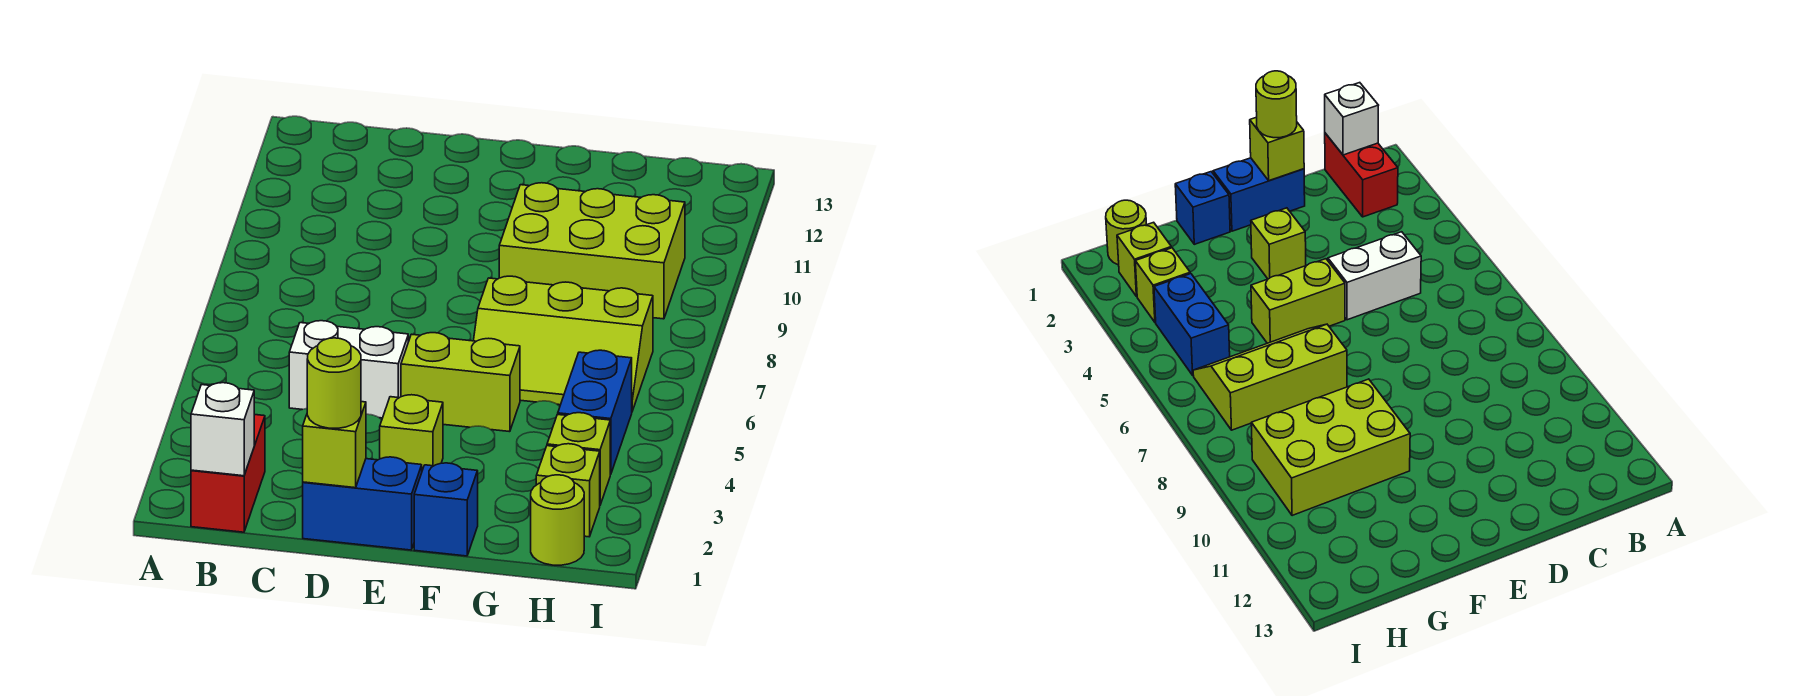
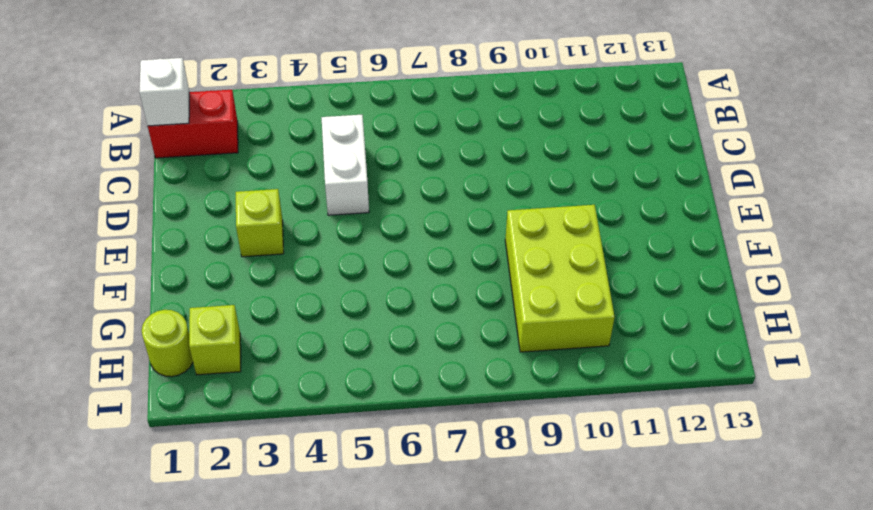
none -> blue brick D1:E1 level 1
none -> lime brick E5:F5 level 1
none -> blue brick F1 level 1

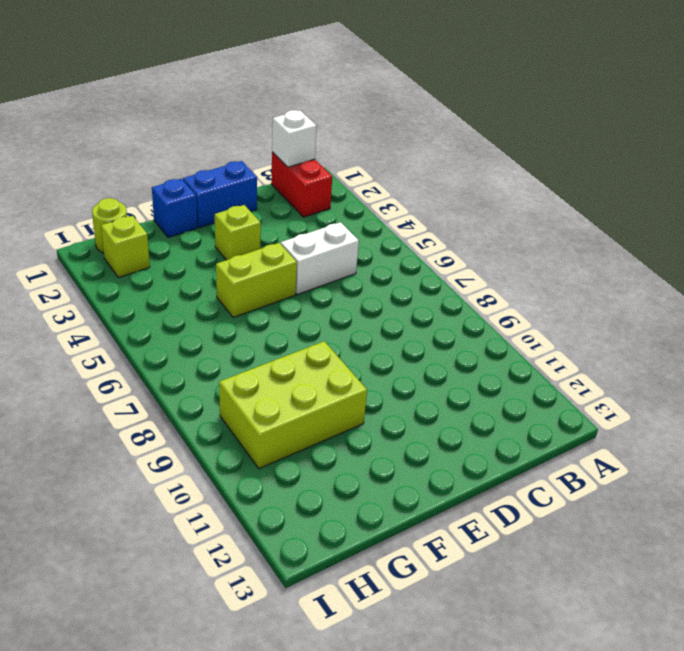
none -> lime slope F6:H7 level 1 top 7
none -> lime brick H3 level 1
none -> blue brick H4:H5 level 1

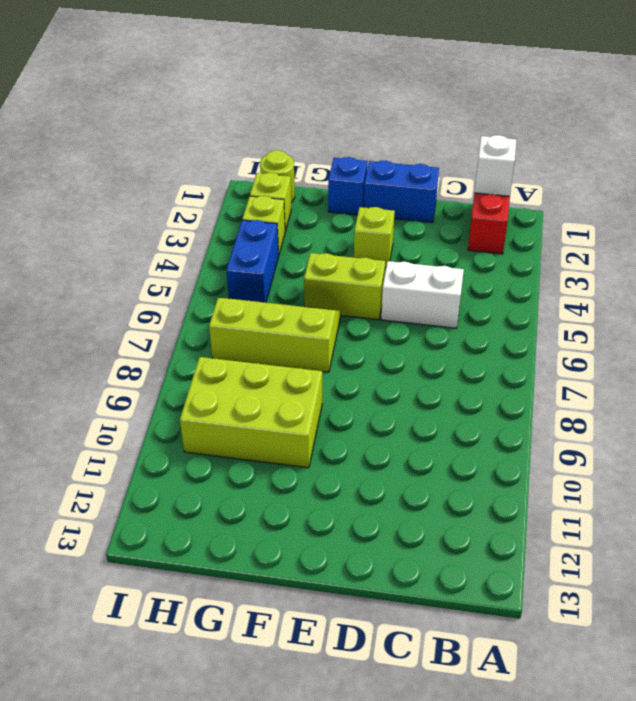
none -> lime brick D1 level 2
none -> lime round brick D1 level 3

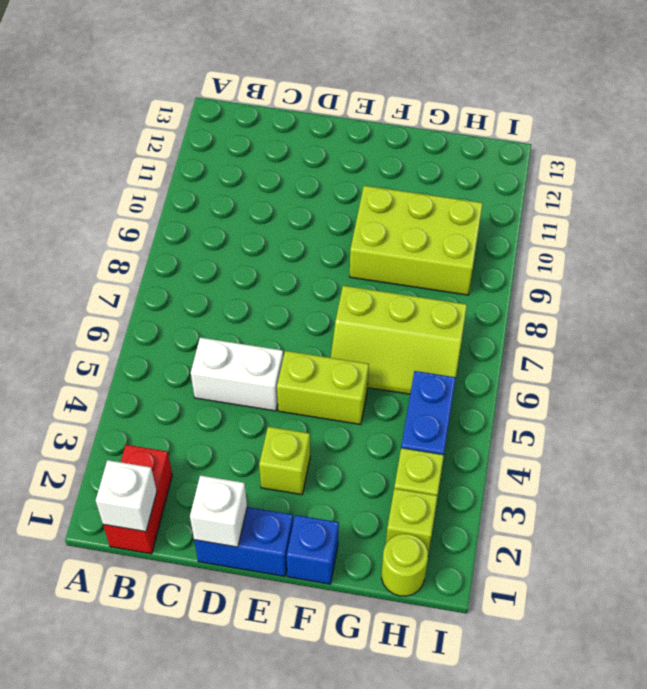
white brick D1 level 2 -> lime brick D1 level 2
none -> lime round brick D1 level 3

